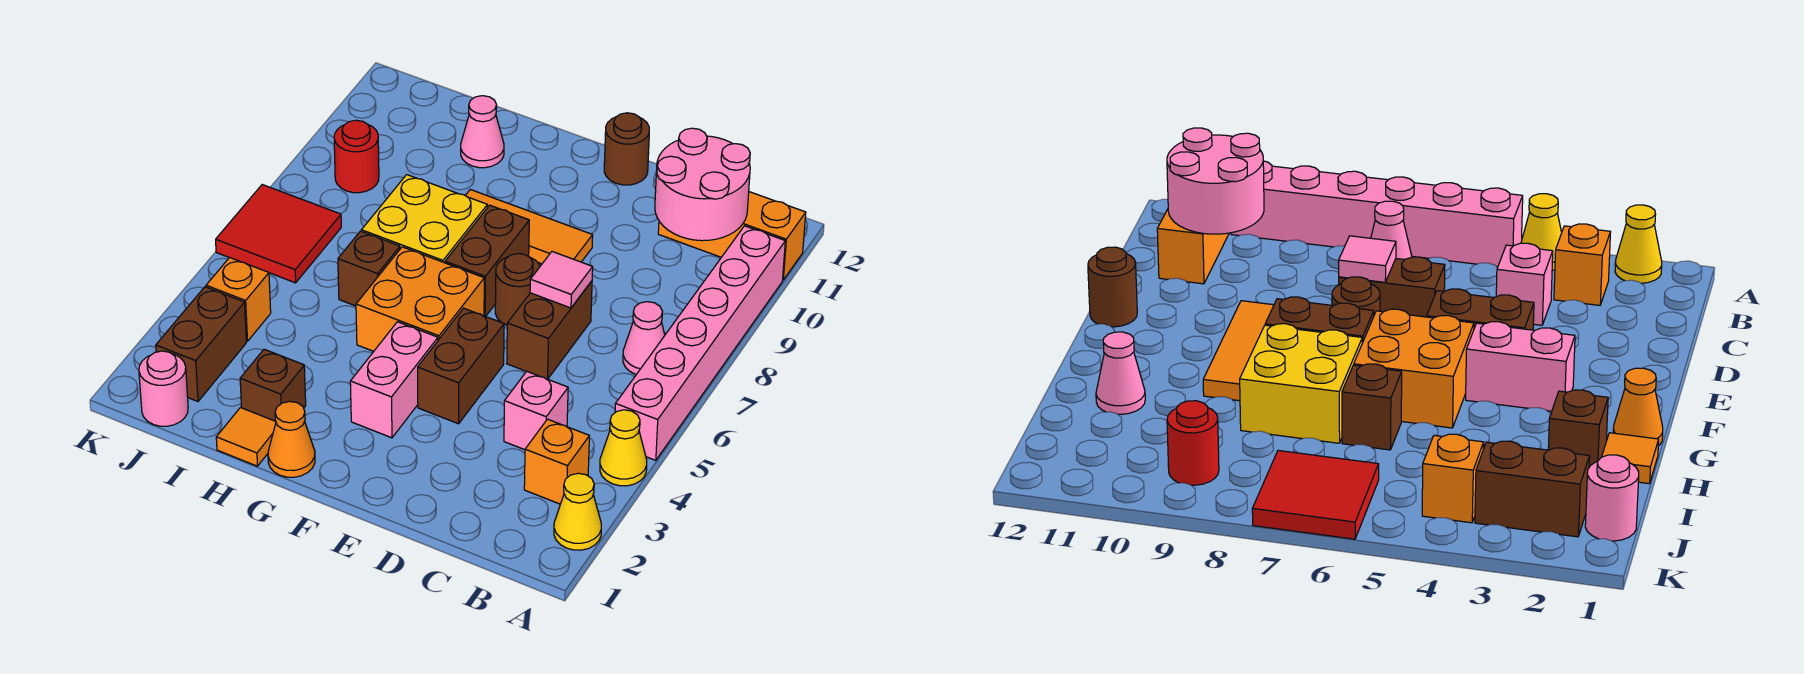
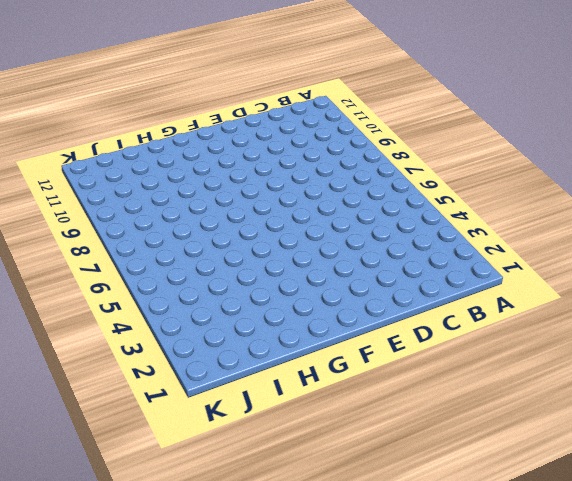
none -> yellow cone A2 level 1
none -> yellow cone A4 level 1
none -> pink brick A5:A10 level 1

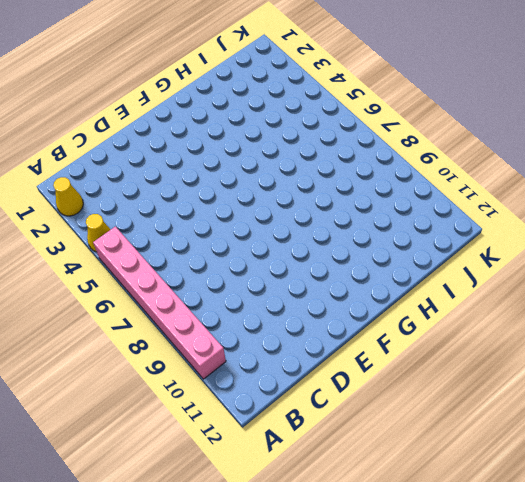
none -> orange brick A11:C11 level 1
none -> orange brick B3 level 1
none -> pink cone B7 level 1

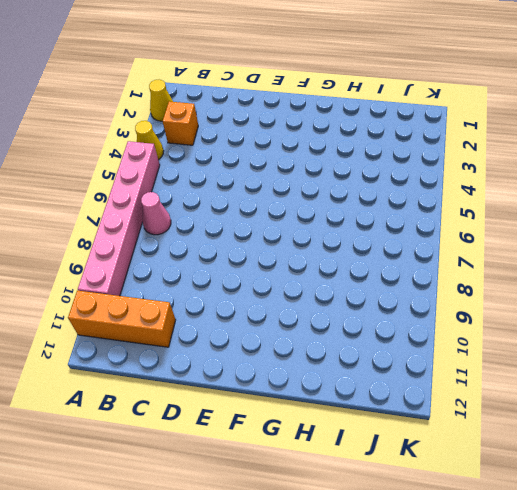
none -> pink brick C4 level 1
none -> brown brick D6:D7 level 1
none -> brown brick E4:E5 level 1

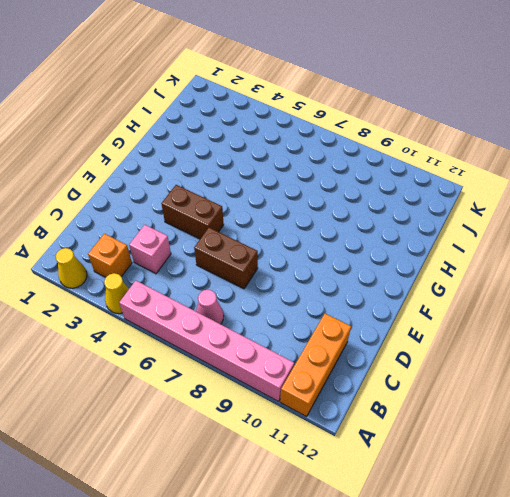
none -> brown round brick E7 level 1
none -> orange tile E9:G9 level 1
none -> brown round brick E12 level 1

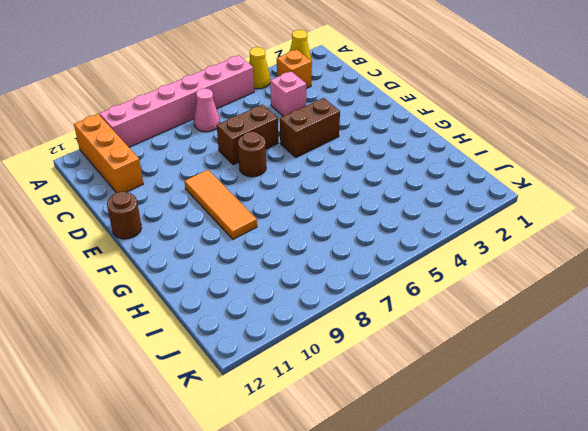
none -> pink brick F3:F4 level 1
none -> orange brick F5:G6 level 1
none -> brown brick F7:F8 level 1

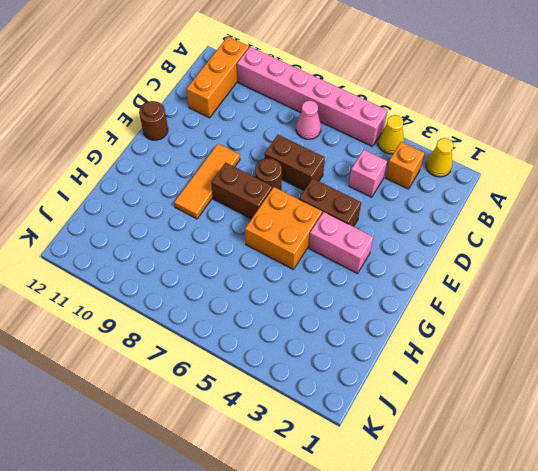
none -> orange cone G1 level 1
none -> yellow brick G7:H8 level 1
none -> orange tile H1 level 1

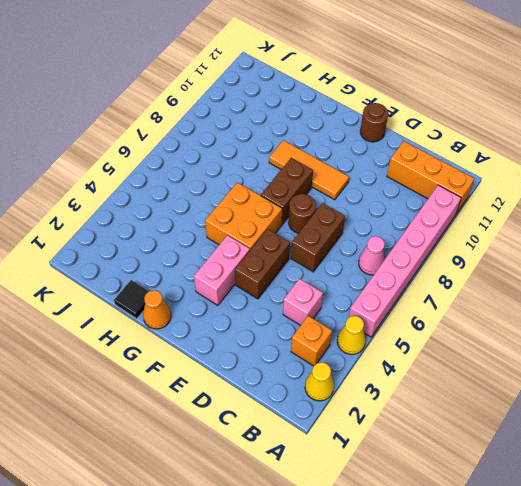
black tile H1 level 1 -> orange tile H1 level 1
none -> yellow brick G7:H8 level 1
none -> brown brick H2 level 1
none -> brown brick H6 level 1

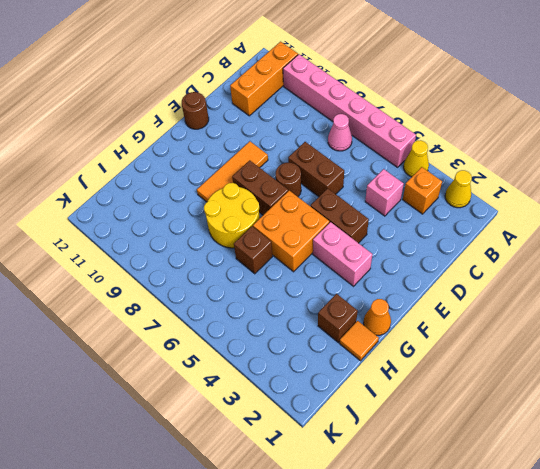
yellow round brick G7:H8 level 1 -> yellow brick G7:H8 level 1
none -> pink cone H11 level 1
none -> pink round brick J1 level 1
none -> brown brick J2:J3 level 1

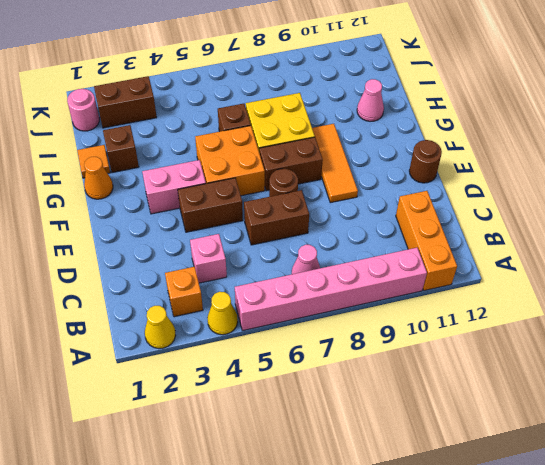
none -> orange brick J4 level 1
none -> red tile J6:K7 level 1
none -> red round brick J9 level 1

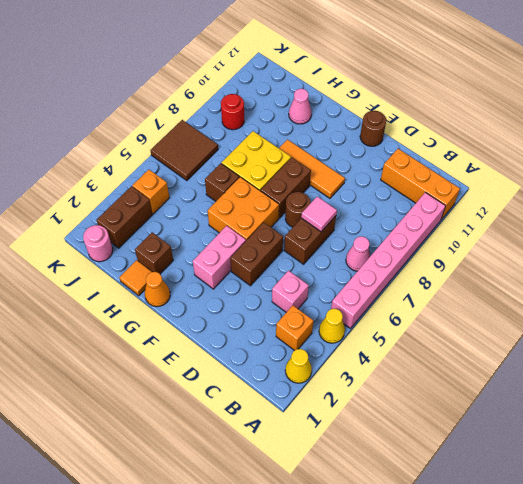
brown tile J6:K7 level 1 -> red tile J6:K7 level 1
none -> pink round brick B10:C11 level 2

